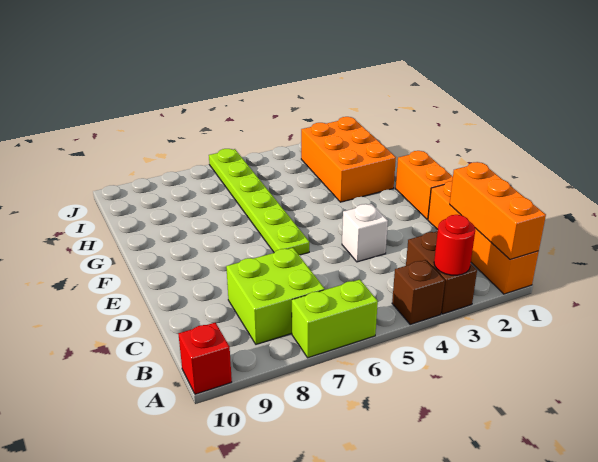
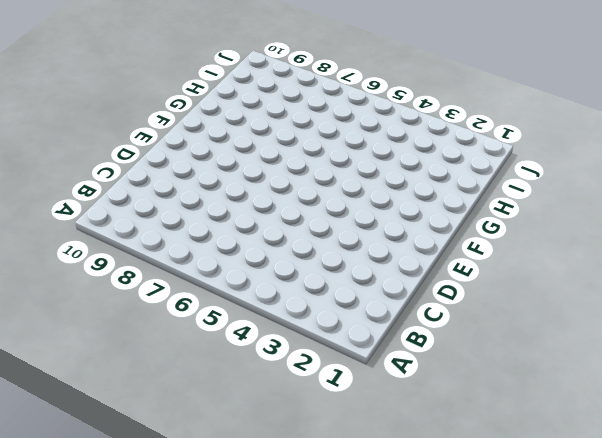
none -> orange brick A1:D1 level 1
none -> brown brick A3:B3 level 1
none -> brown brick A4 level 1

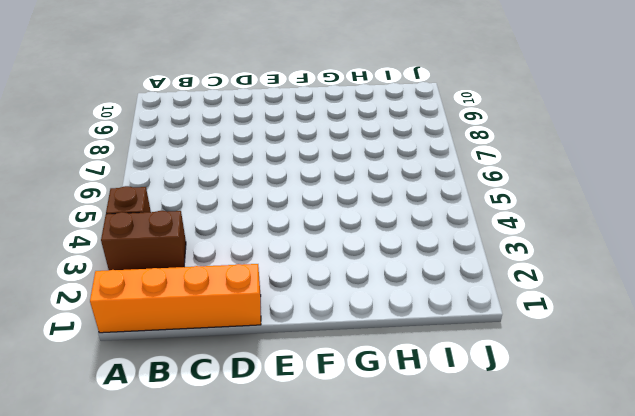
none -> lime brick A6:A7 level 1
none -> red brick A10 level 1
none -> lime brick B7:C8 level 1

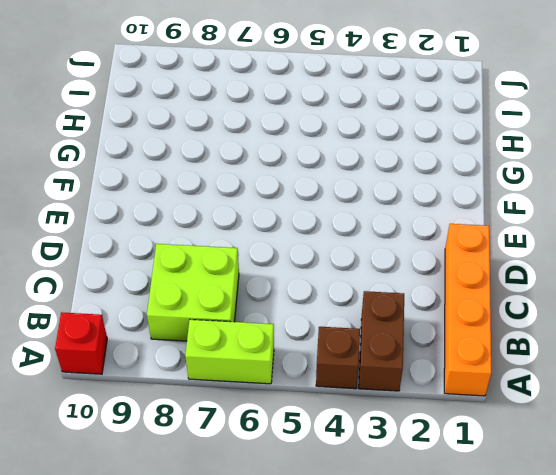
none -> white brick D4 level 1
none -> orange brick E1:F1 level 1
none -> lime plate E6:J6 level 1

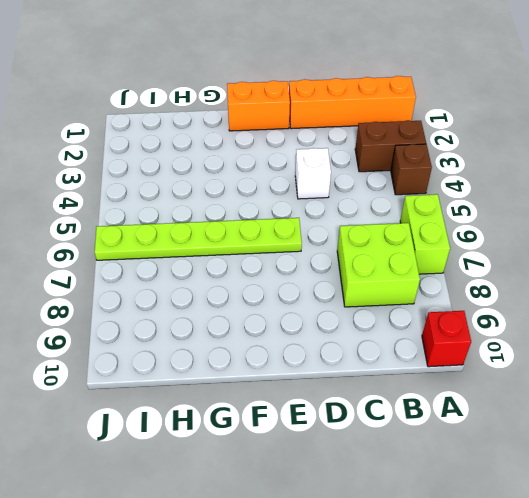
none -> orange brick G2:I3 level 1
none -> orange brick A1:C1 level 2
none -> red round brick A3 level 2

